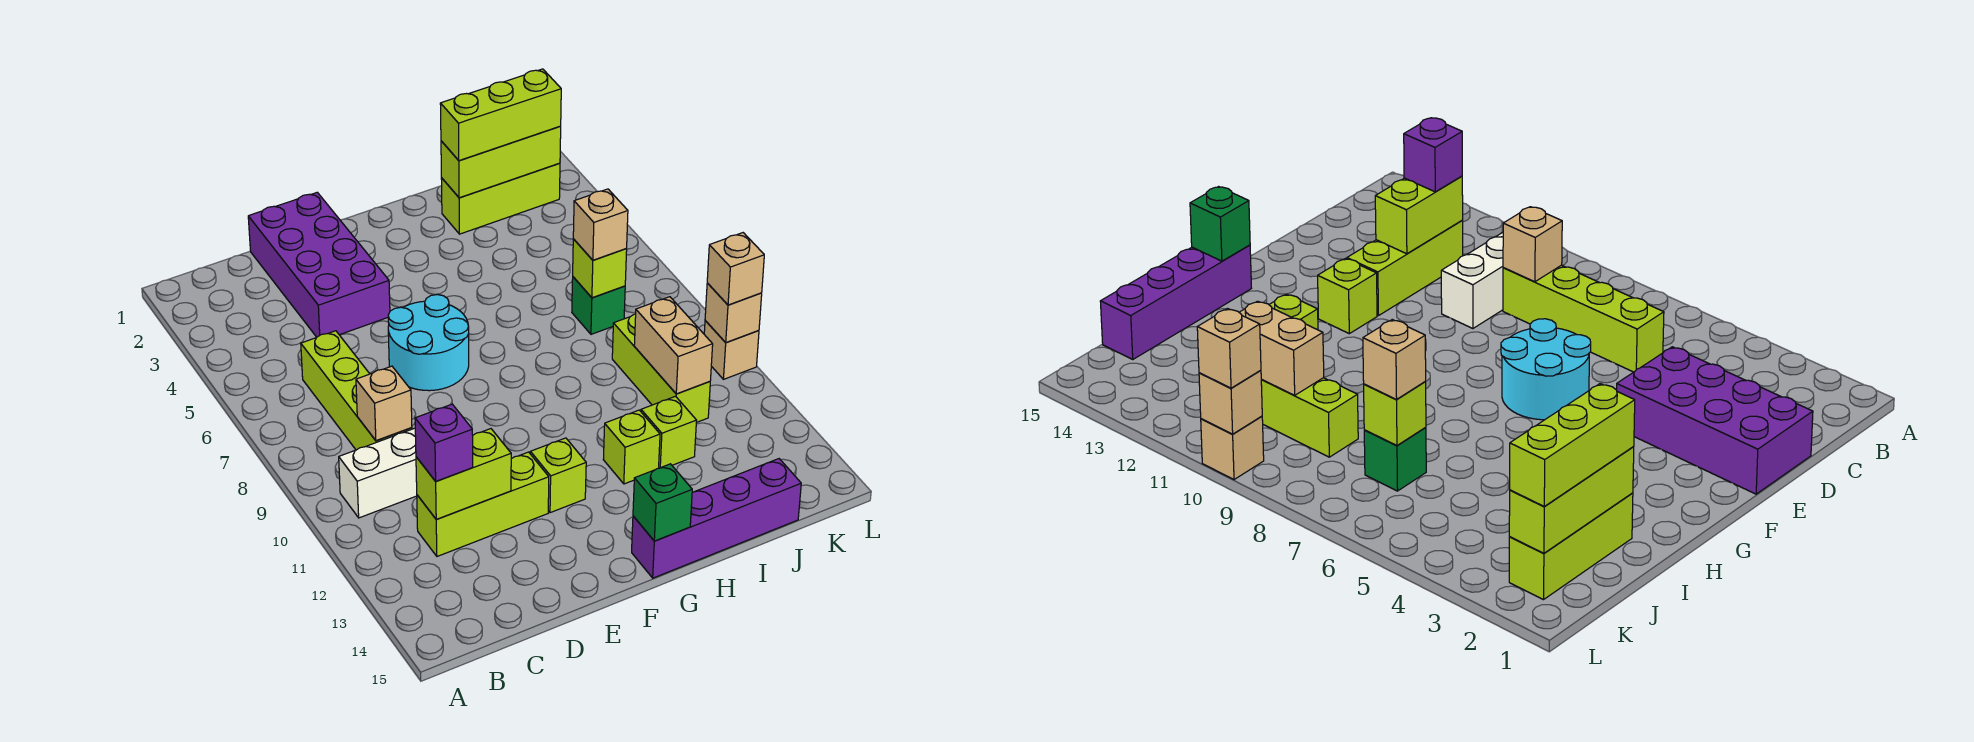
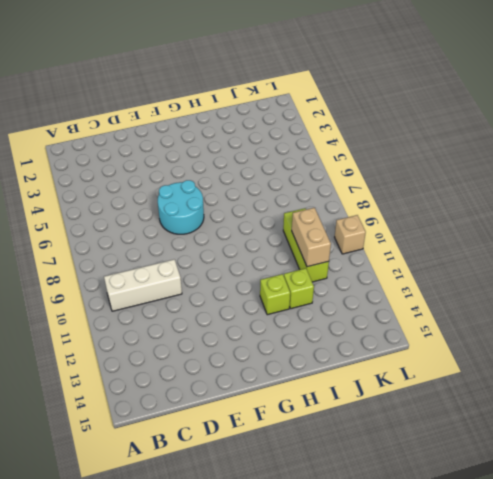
none -> lime brick C6:C9 level 1
none -> lime brick C12:E12 level 1
none -> purple brick D1:E4 level 1

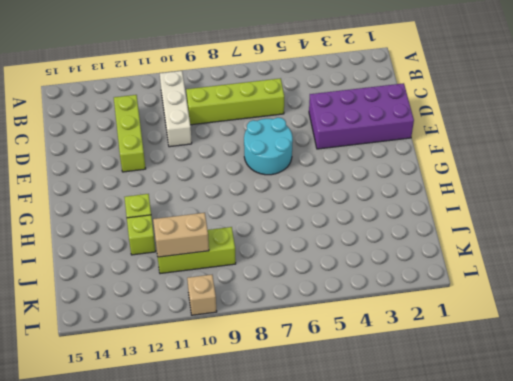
none -> lime brick F12 level 1
none -> purple brick G15:J15 level 1
none -> lime brick I2:K2 level 1

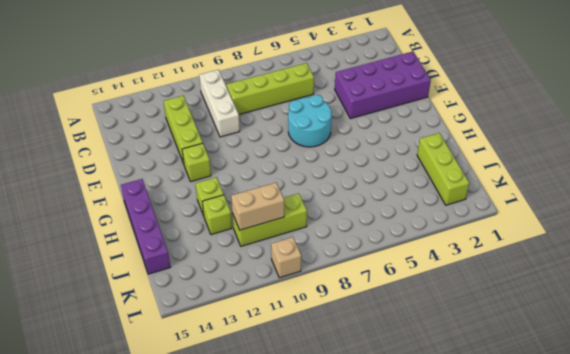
none -> green brick J7 level 1
none -> tan brick C9 level 2
none -> lime brick C12:D12 level 2

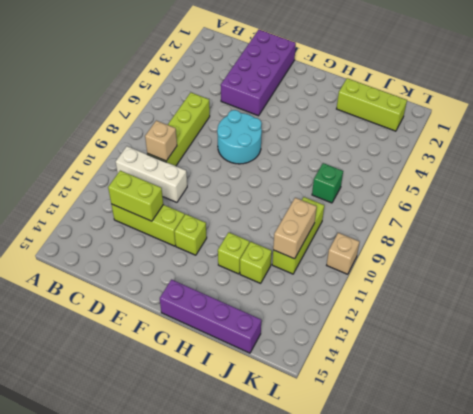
none -> green brick G15 level 2
none -> lime brick I2:K2 level 2
none -> lime brick J7 level 2

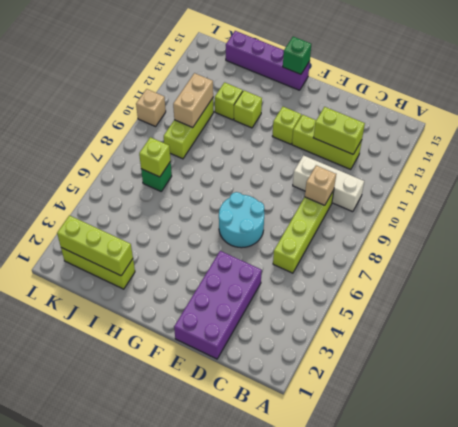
none -> tan brick L10 level 2
none -> purple brick C12 level 3
none -> lime brick I2:K2 level 3

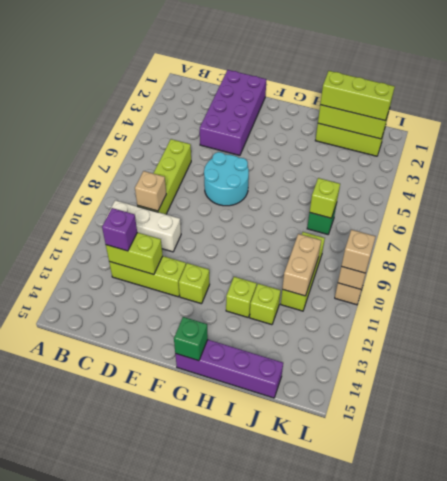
none -> tan brick J7 level 3

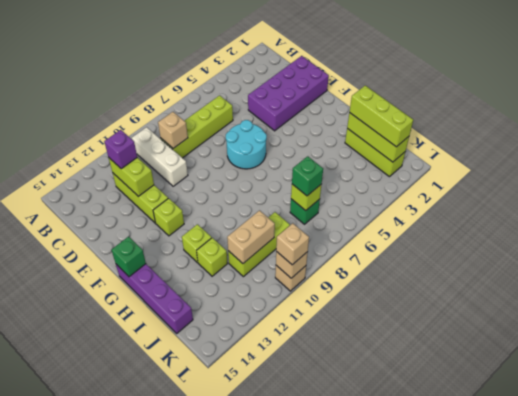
green brick J7 level 3 -> tan brick J7 level 3

